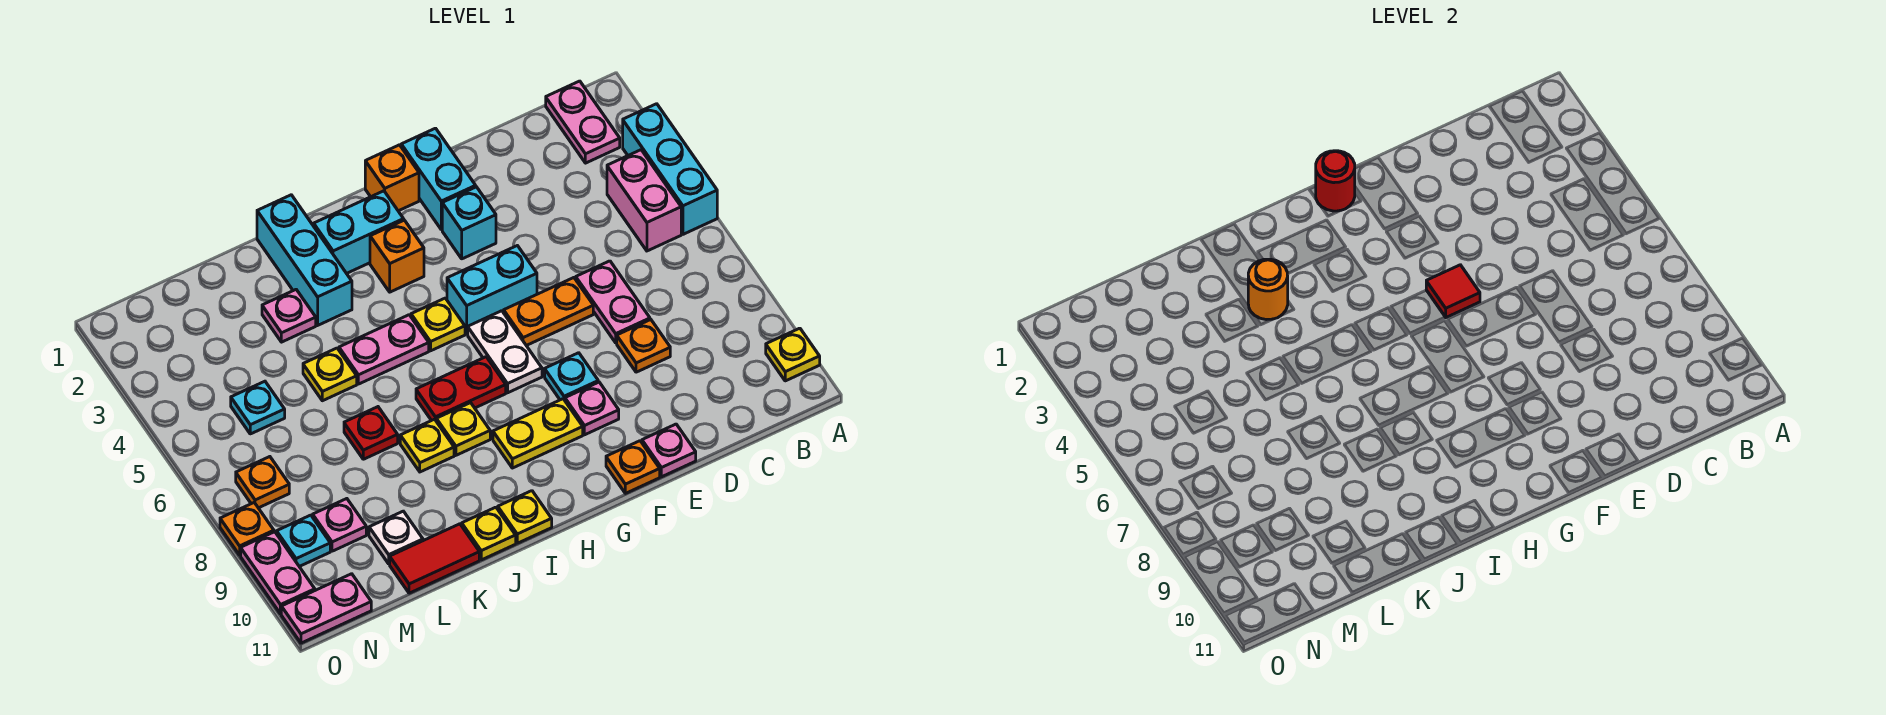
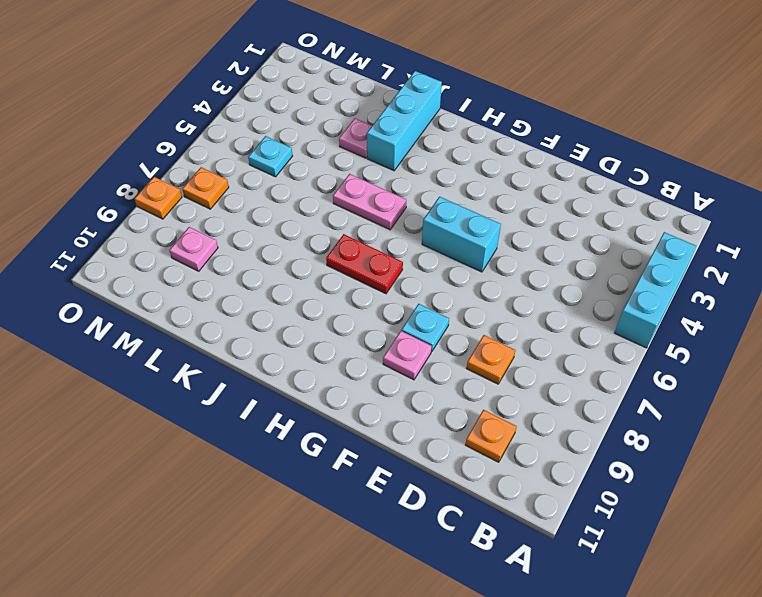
orange plate C10 level 1 -> orange plate F11 level 1
none -> yellow plate A10 level 1
none -> pink plate B1:B2 level 1
none -> pink brick B4:B5 level 1
none -> pink plate D6:D7 level 1

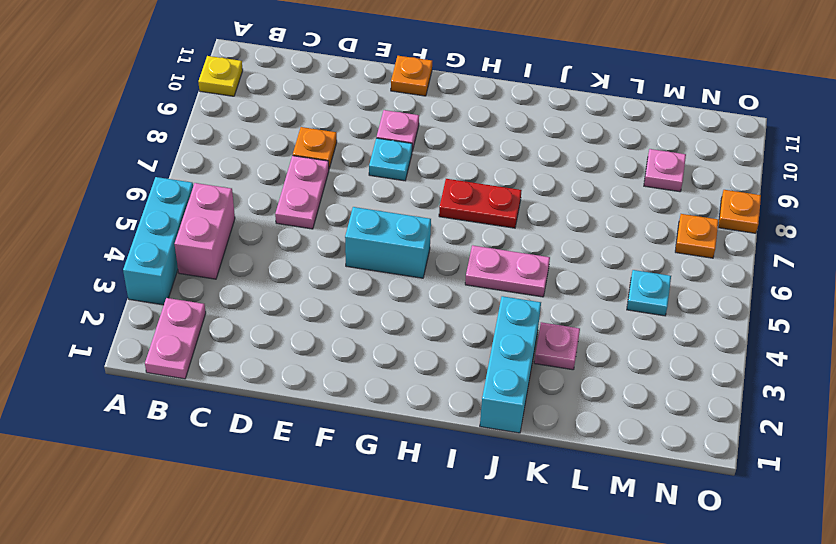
none -> orange plate E6:F6 level 1
none -> pink plate E11 level 1
none -> cyan brick F1:F2 level 1
none -> cyan brick F3 level 1

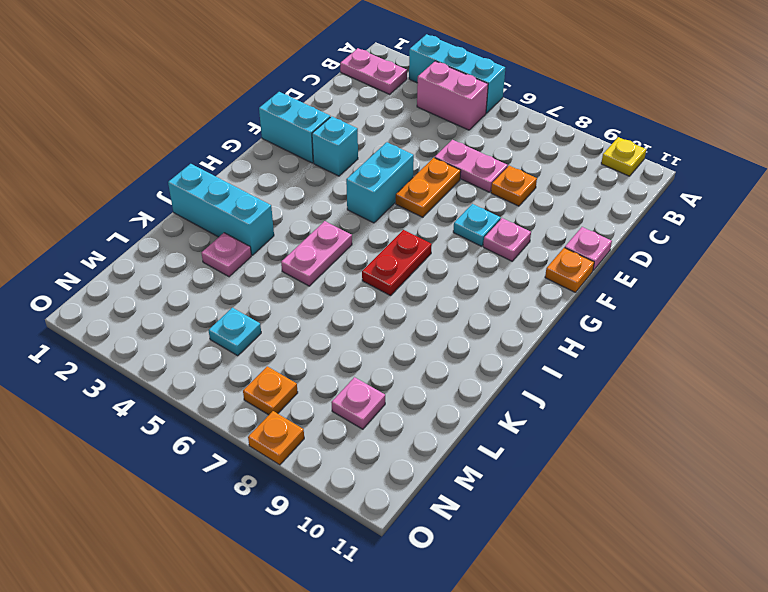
none -> orange brick G1 level 1
none -> white plate G6:G7 level 1
none -> yellow plate G9:H9 level 1
none -> cyan brick H2:I2 level 1

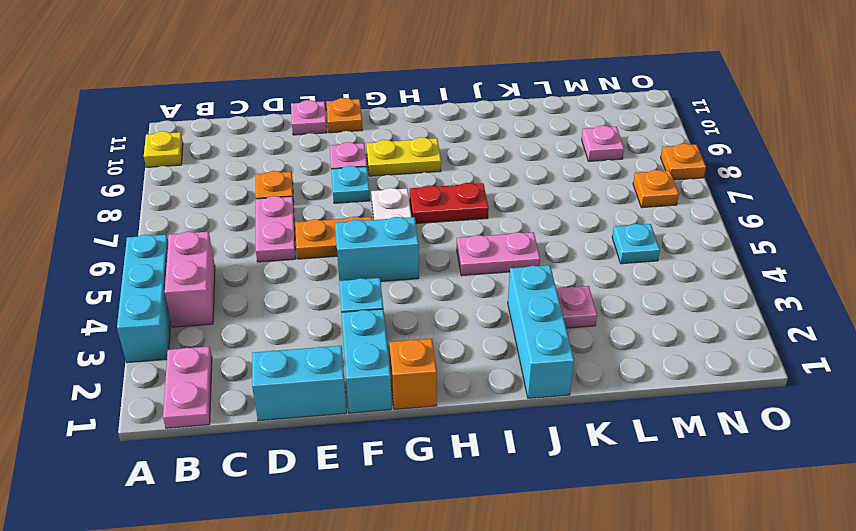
cyan brick D1:E1 level 1 -> cyan brick H2:I2 level 1
none -> orange brick H3 level 1
none -> yellow plate H5 level 1
none -> yellow plate I8 level 1
none -> yellow plate I11 level 1

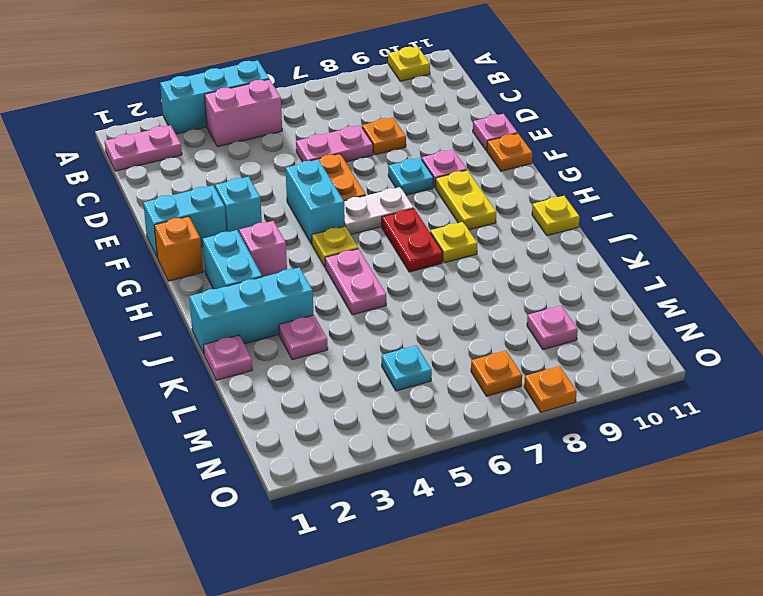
pink brick H3 level 1 -> orange brick H3 level 1
pink plate K1 level 1 -> none
none -> yellow plate J8 level 1
none -> yellow plate J11 level 1
none -> yellow plate K5 level 1
none -> red plate K7 level 1

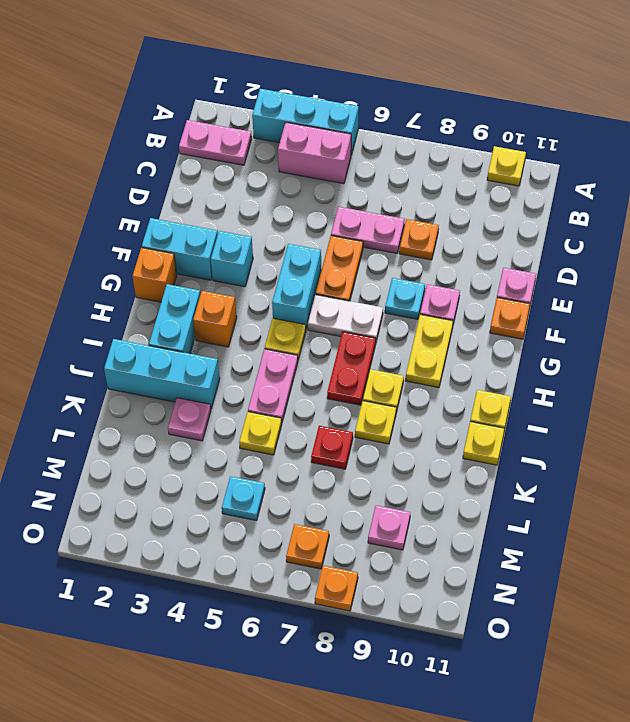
none -> red tile K11:L11 level 1
none -> white plate L10 level 1
none -> cyan plate N9 level 1
none -> pink plate N11:O11 level 1

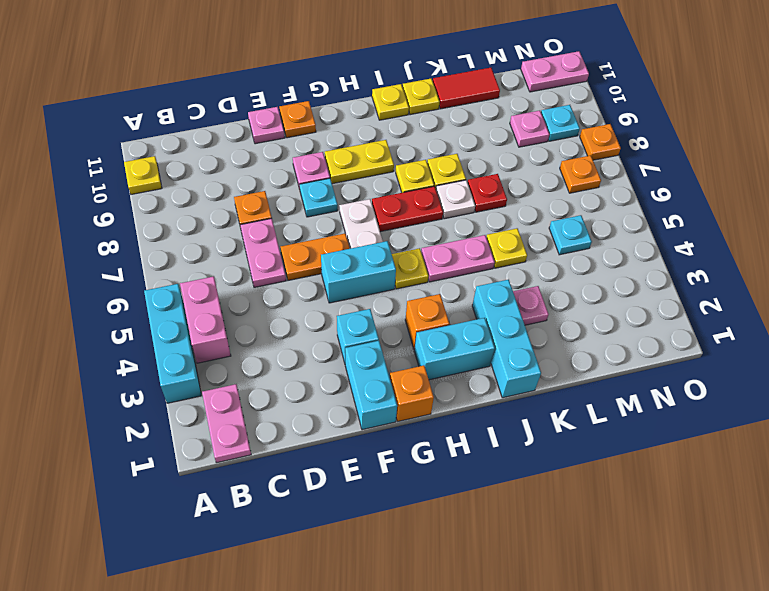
white plate J7 level 1 -> white plate L10 level 1
none -> pink plate O9:O10 level 1
none -> red tile F5 level 2
none -> red round brick G1 level 2
none -> orange round brick J3 level 2

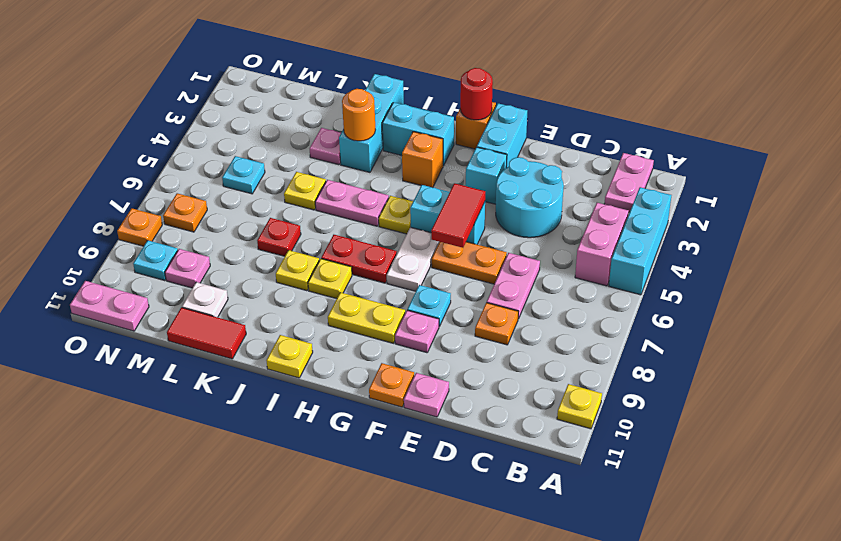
cyan round brick D3:E4 level 1 -> none
red tile F5:F6 level 2 -> red tile F5 level 2
none -> yellow plate J11 level 1
none -> pink plate O9:O10 level 1

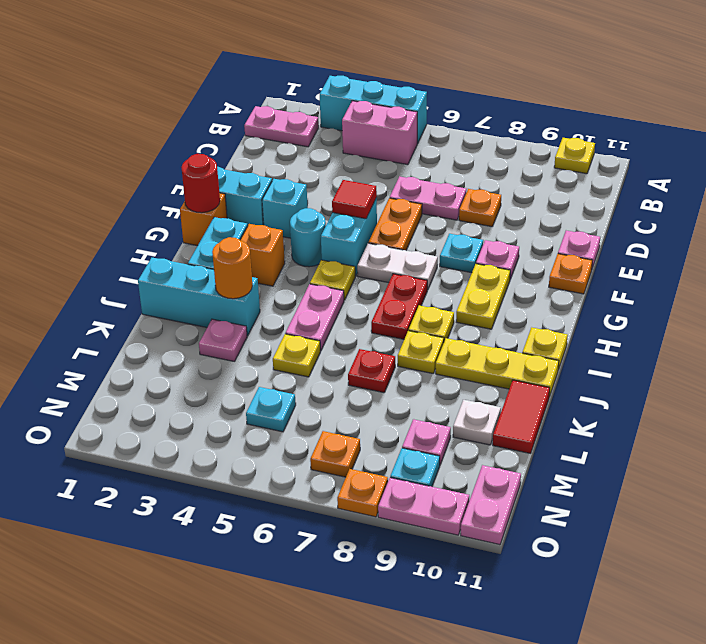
cyan round brick G4 level 1 -> none
yellow plate J9:J11 level 1 -> yellow plate J11 level 1

